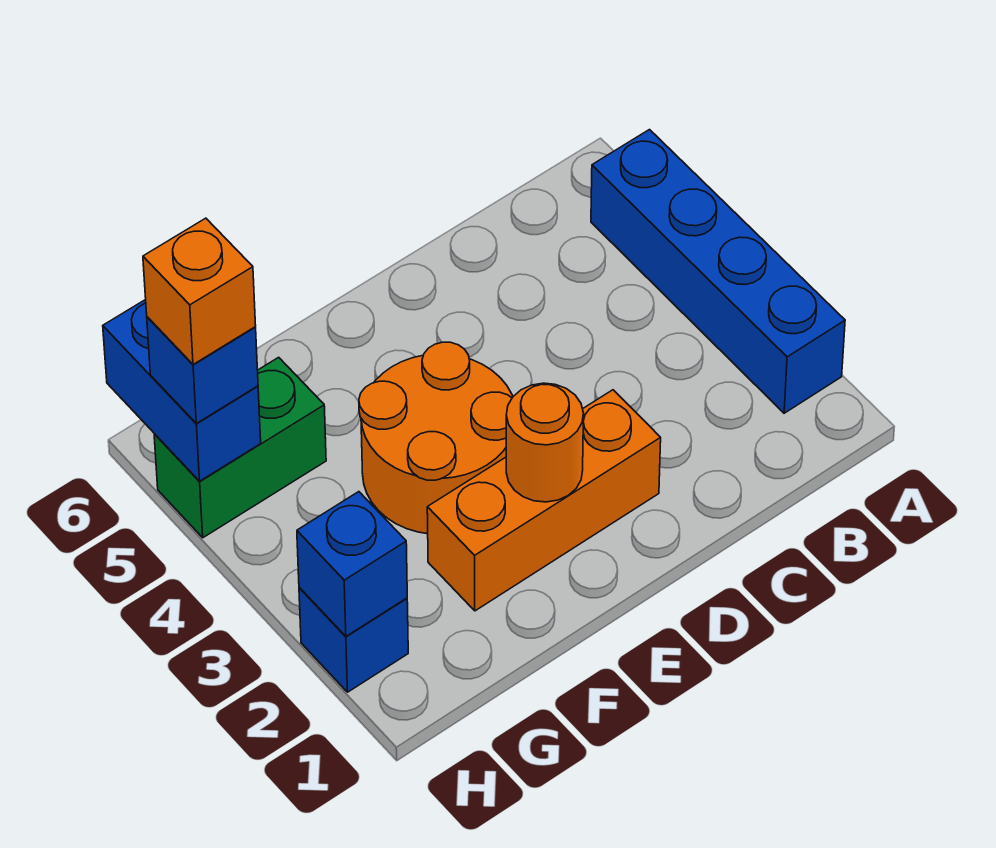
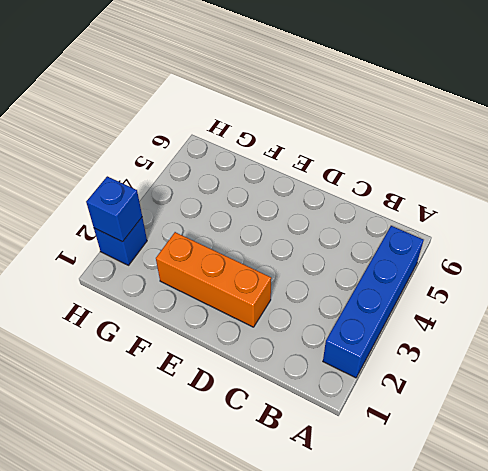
none -> orange round brick E3:F4 level 1
none -> green brick G5:H5 level 1

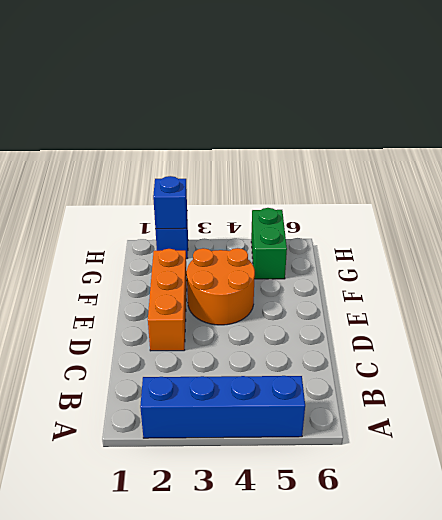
none -> orange round brick E2 level 2
none -> blue brick H5:H6 level 2

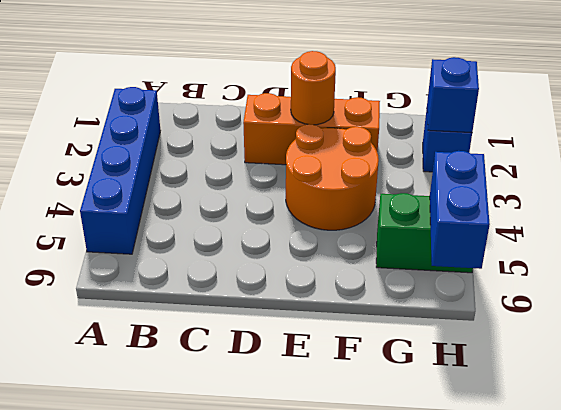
none -> blue brick H5 level 3
none -> orange brick H5 level 4

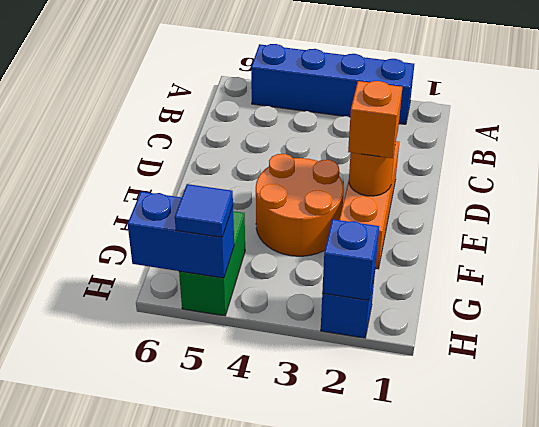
orange brick E2 level 3 -> orange brick H5 level 4
blue tile H5 level 3 -> blue brick H5 level 3

